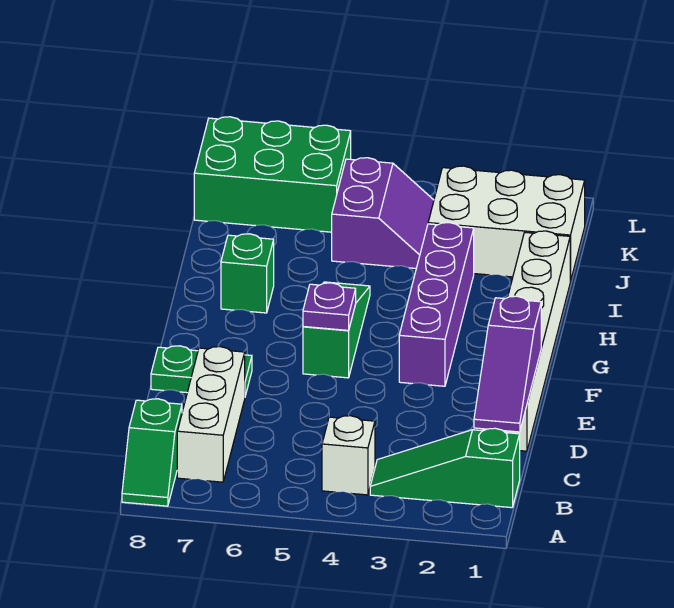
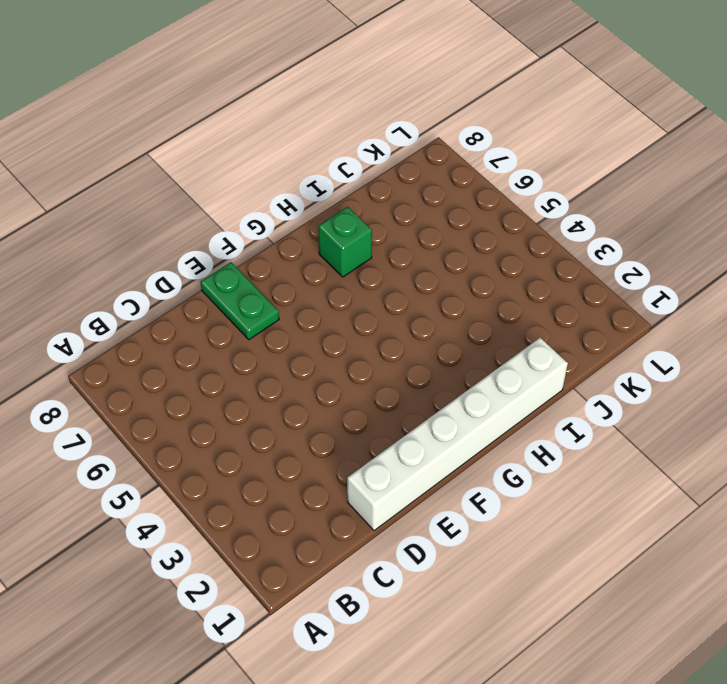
none -> green slope A8:B8 level 1 top B
none -> green slope B1:B3 level 1 top 1
none -> white brick B4 level 1

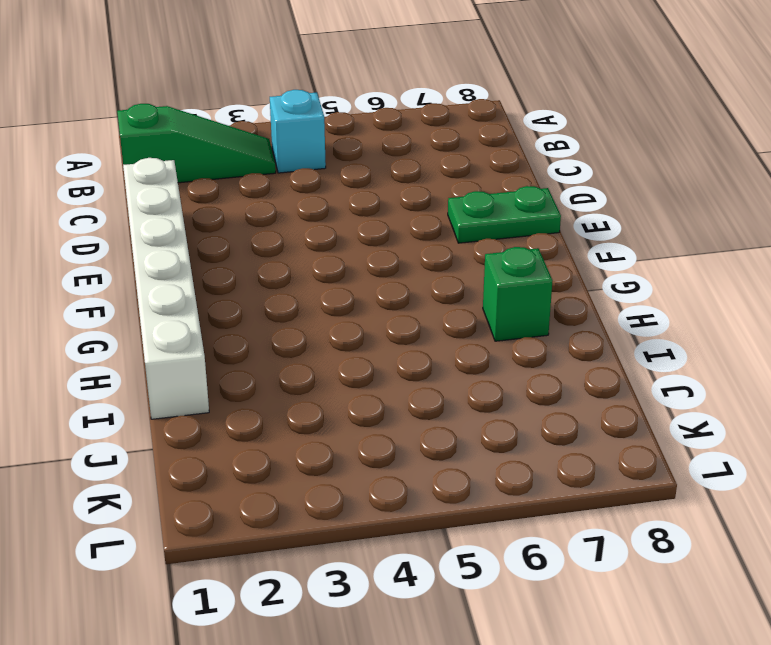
cyan brick B4 level 1 -> white brick B4 level 1
none -> green slope A8:B8 level 1 top B
none -> white brick B7:D7 level 1
none -> purple brick F3:I3 level 1

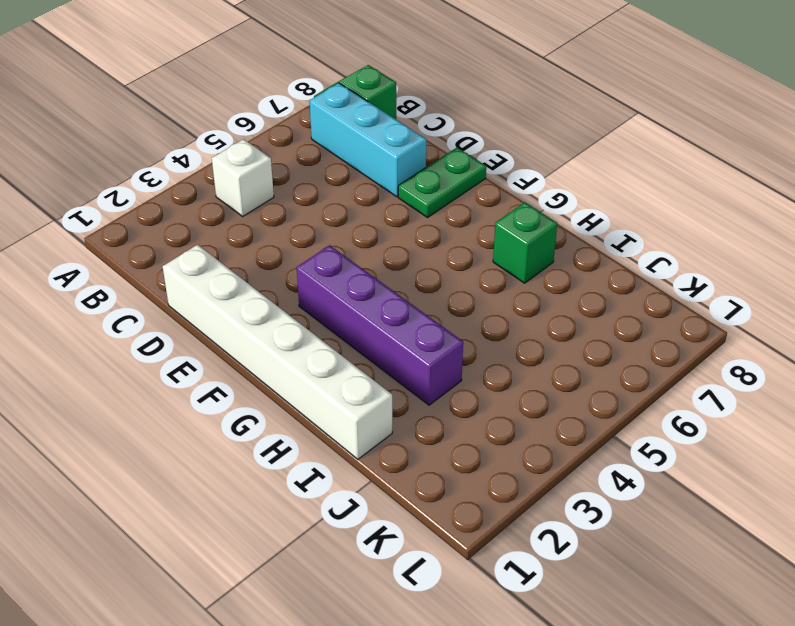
cyan brick B7:D7 level 1 -> white brick B7:D7 level 1
none -> green slope B1:B3 level 1 top 1
none -> green slope F5:H5 level 1 top F
none -> white brick J1:K3 level 1

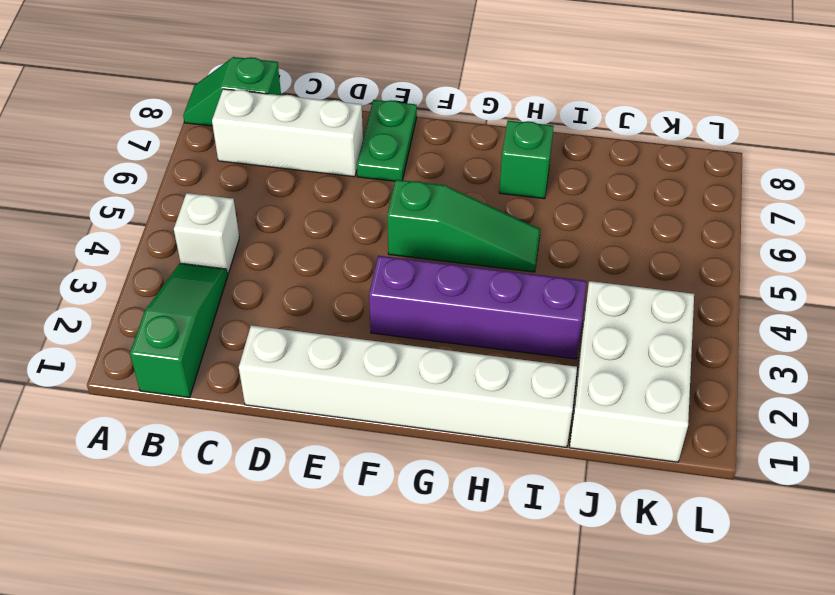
none -> purple slope J4:K5 level 1 top 5
none -> green brick K6:L8 level 1
none -> purple slope C1:E1 level 2 top E

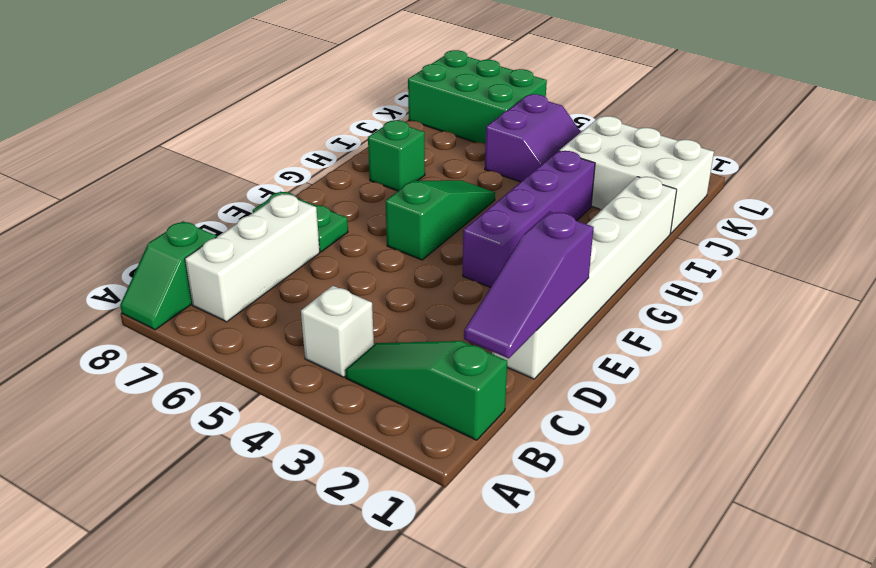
none -> purple plate F5 level 2

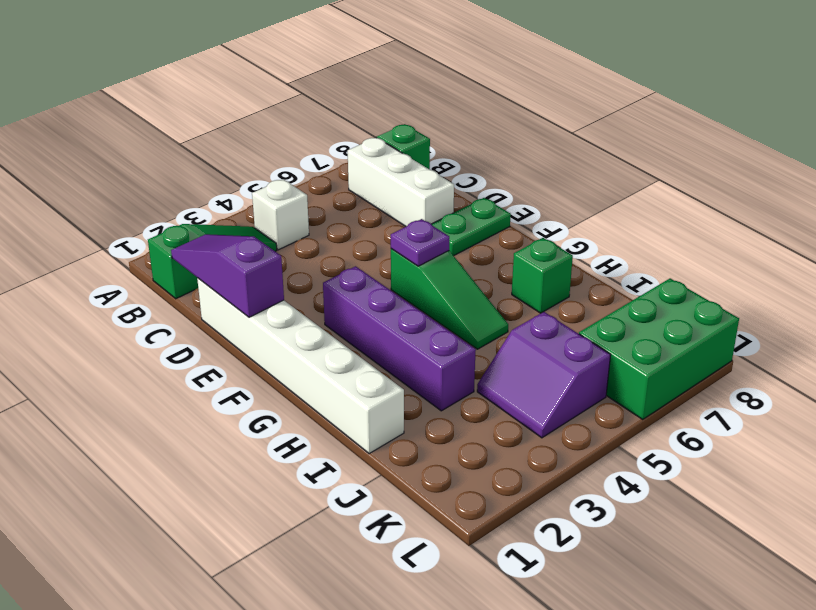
none -> white brick J1:K3 level 1

